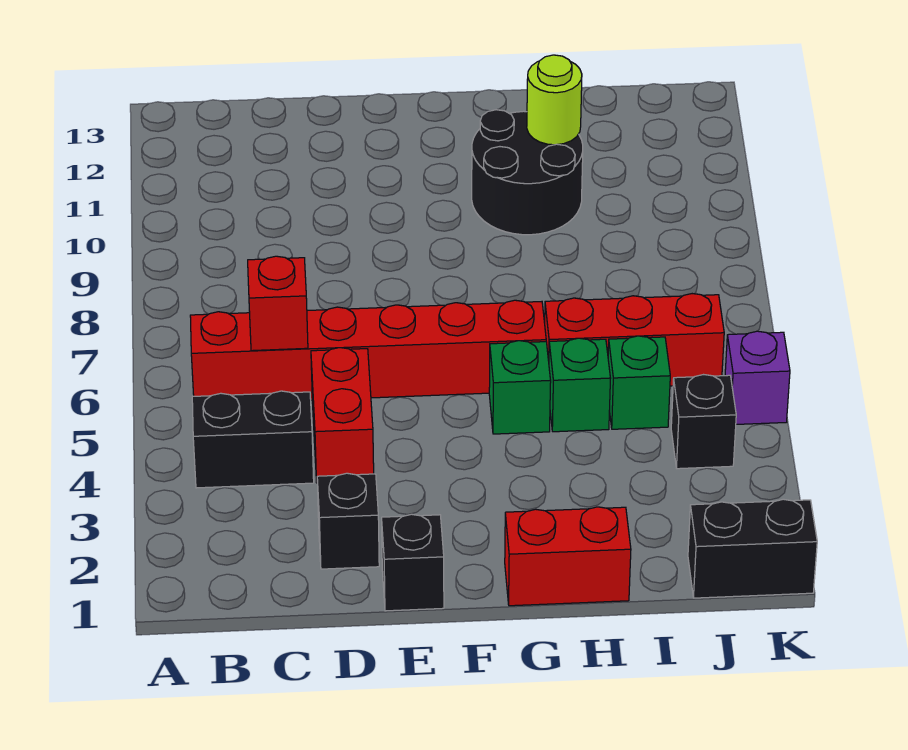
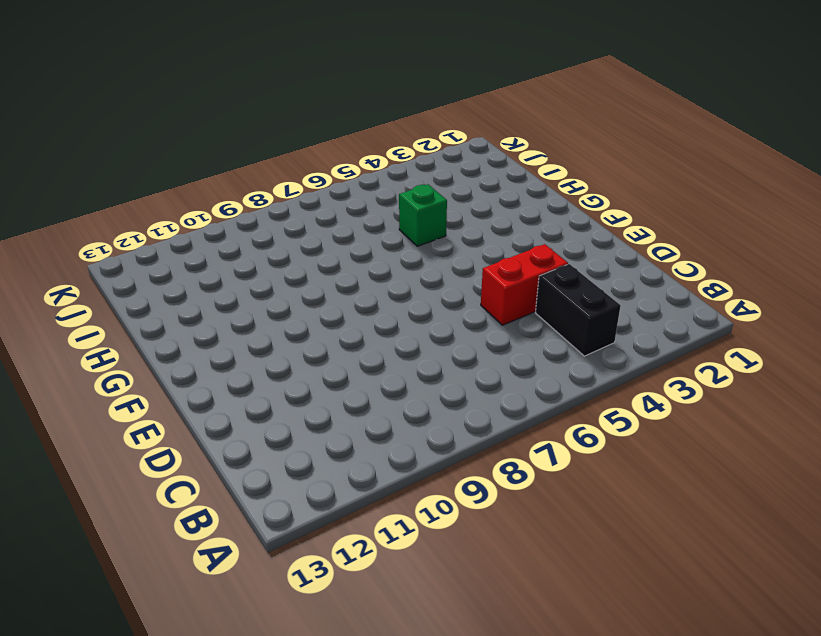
none -> red brick B6:G6 level 1
none -> black brick D2 level 1
none -> black brick E1 level 1

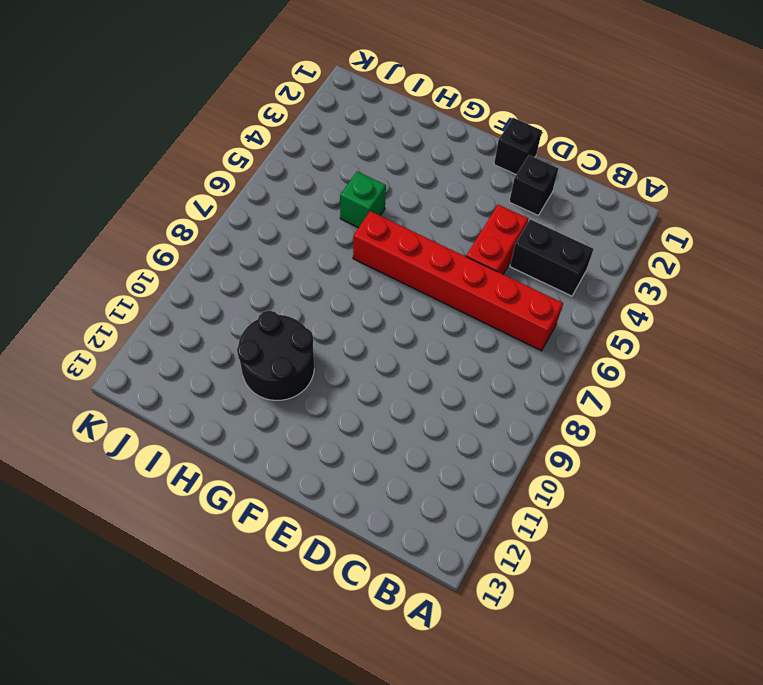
none -> red brick G1:H1 level 1
none -> green brick G5 level 1
none -> red brick H6:J6 level 1

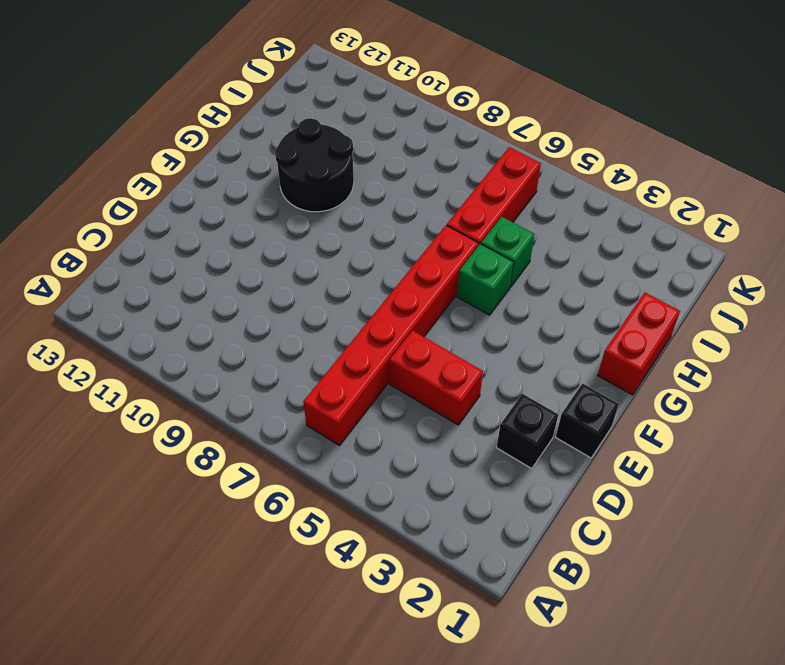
none -> black brick B4:C4 level 1
none -> green brick I5 level 1
none -> black brick J1:K1 level 1

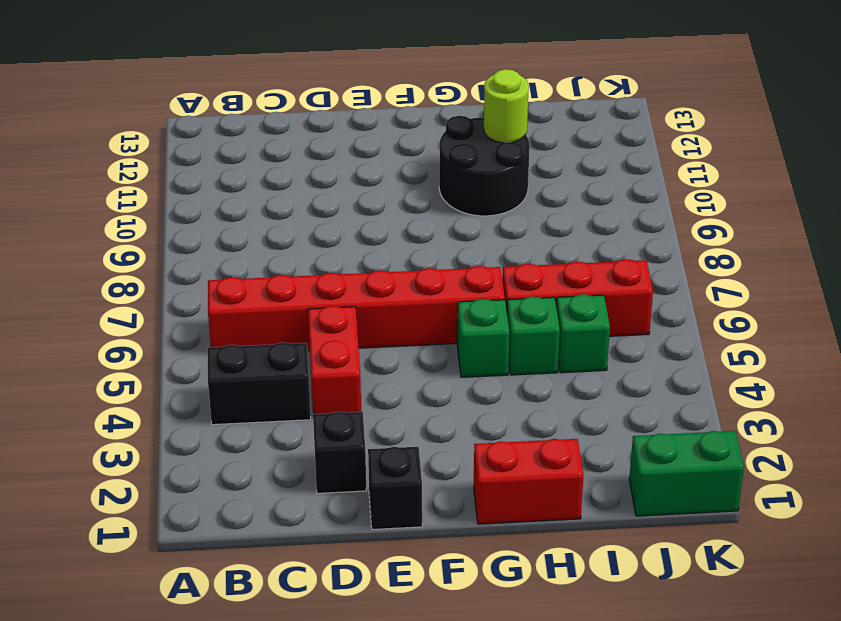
green brick J1:K1 level 1 -> black brick J1:K1 level 1
none -> black brick J4 level 1
none -> purple brick K5 level 1
none -> red brick C6 level 2

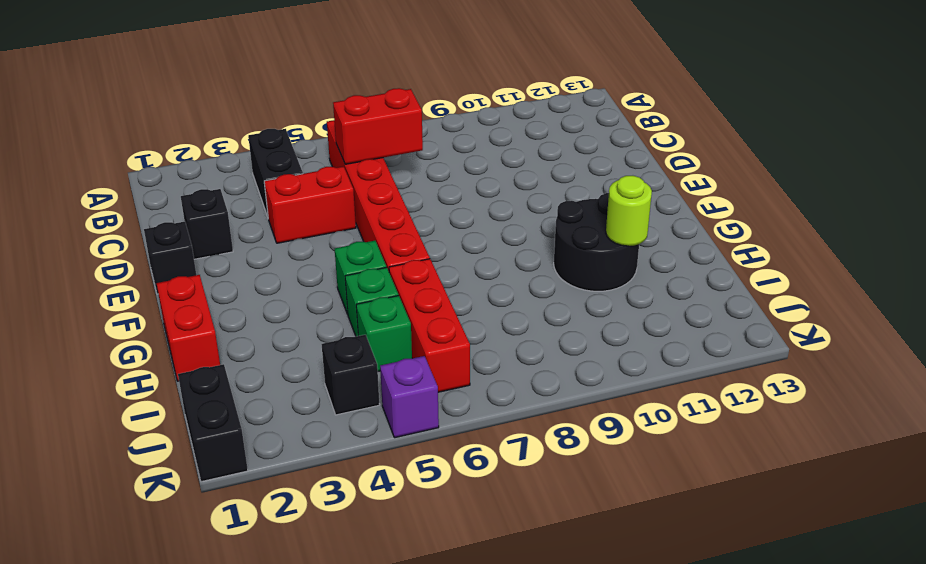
red brick C6:C7 level 2 -> red brick C6 level 2

